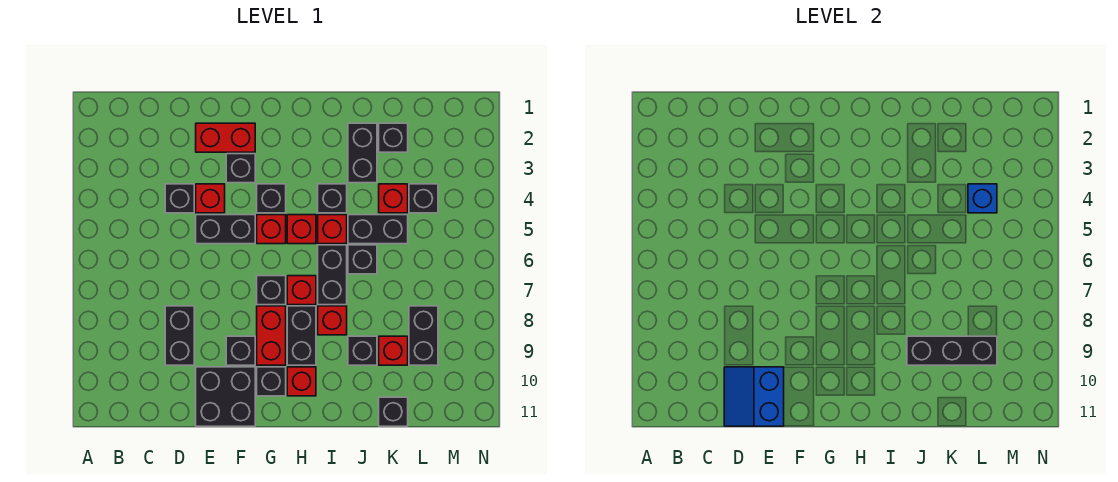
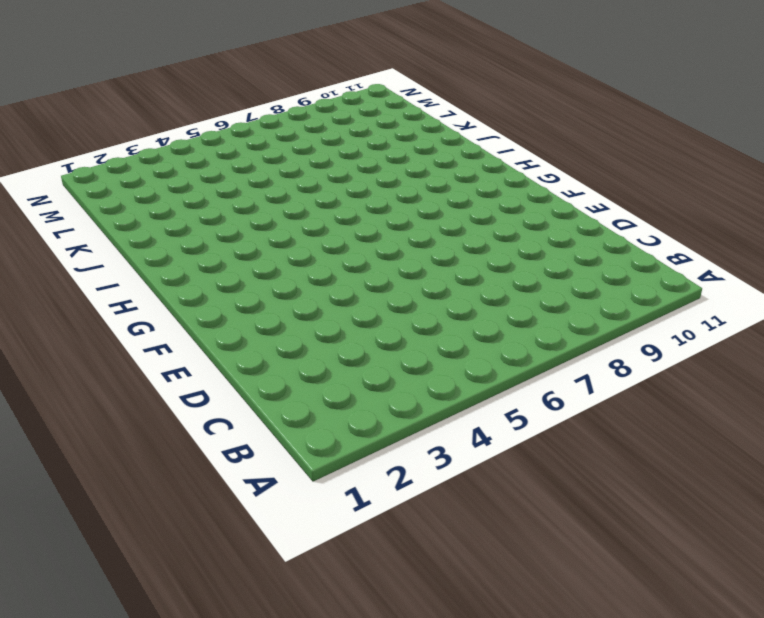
none -> black brick D4 level 1
none -> black brick D8:D9 level 1
none -> red brick E2:F2 level 1
none -> red brick E4 level 1

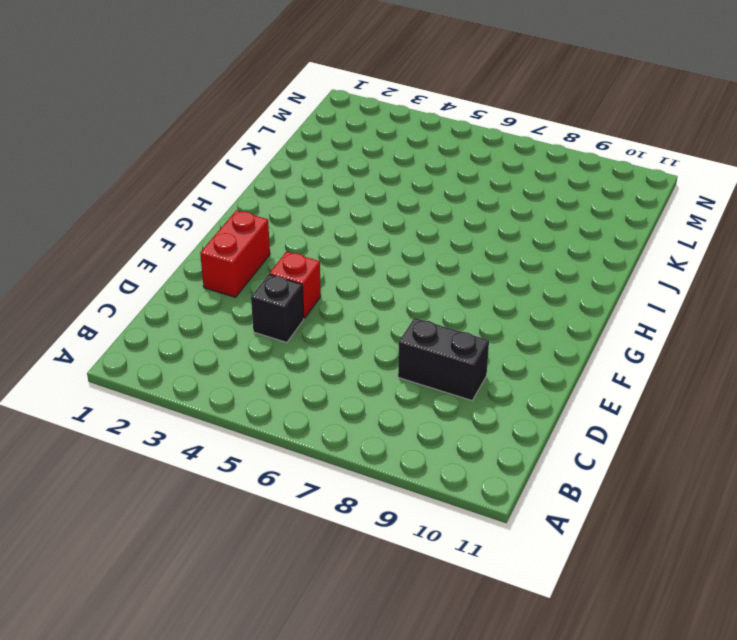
none -> black brick E5:F5 level 1
none -> black brick E10:F11 level 1
none -> black brick F3 level 1
none -> black brick F9 level 1

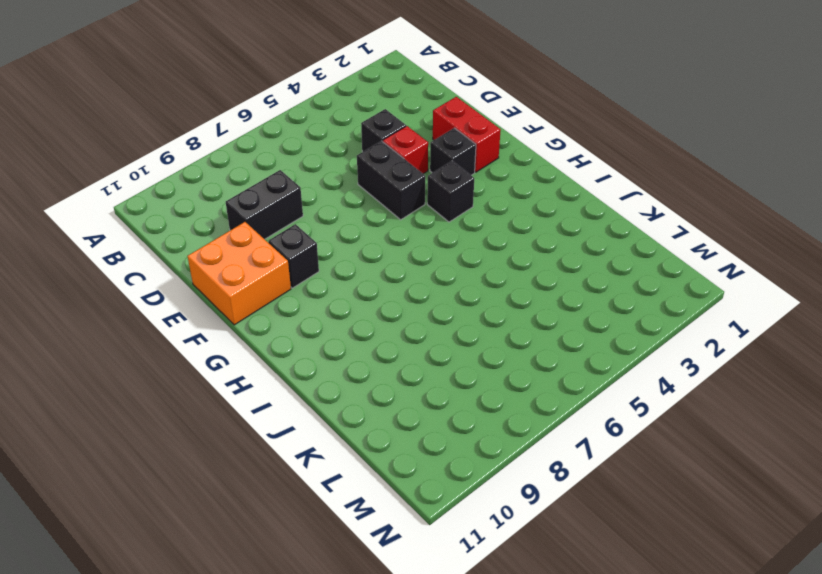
orange brick E10:F11 level 1 -> black brick E10:F11 level 1
none -> red brick G5 level 1
none -> black brick G7 level 1
none -> red brick G8:G9 level 1
none -> black brick G10 level 1

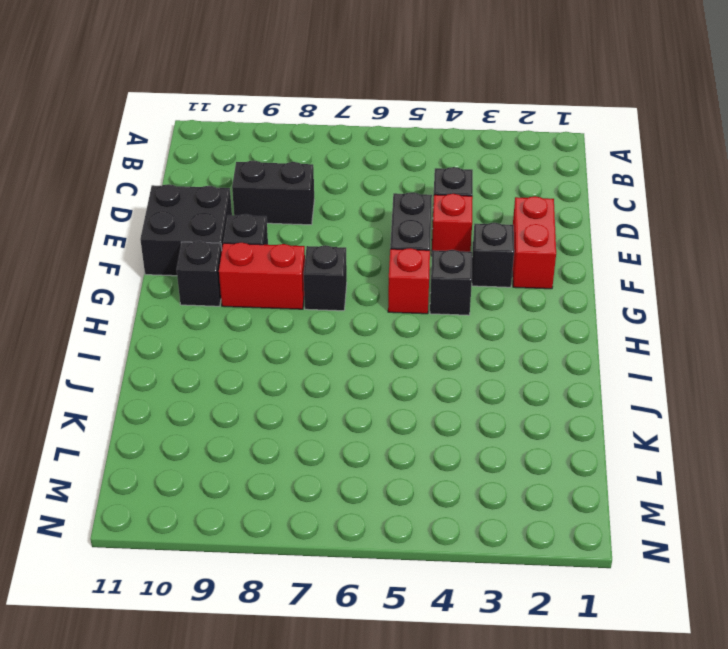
none -> red brick H5 level 1
none -> red brick H7 level 1
none -> black brick H8:H9 level 1
none -> red brick H10 level 1

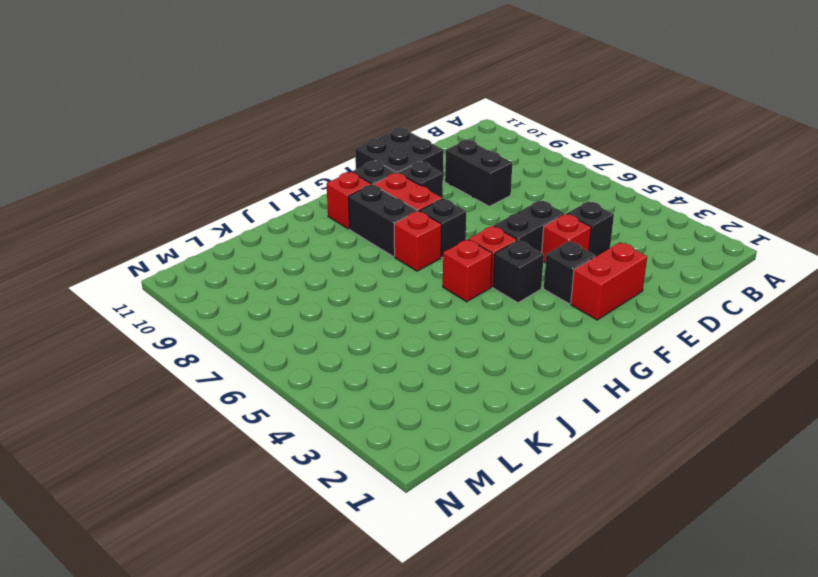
none -> black brick I4 level 1
none -> red brick I5 level 1
none -> black brick I6:I7 level 1
none -> red brick I8 level 1

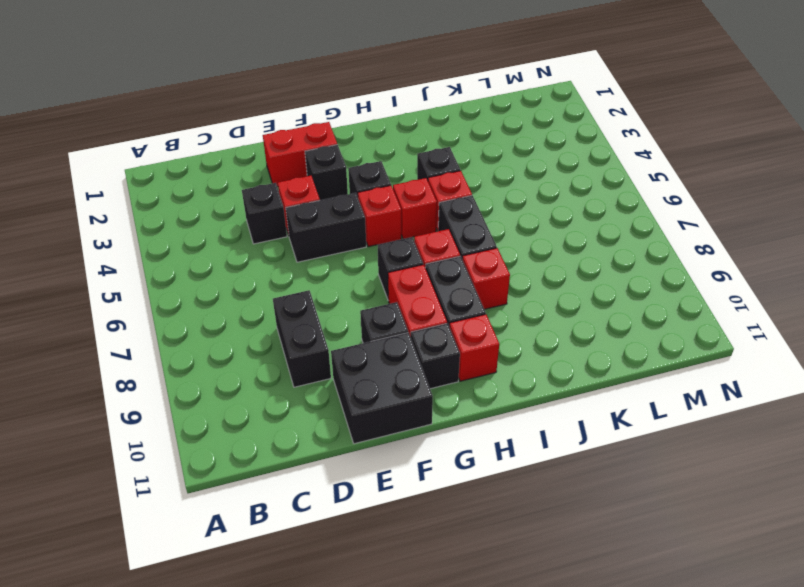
none -> black brick J2:J3 level 1
none -> black brick J5:K5 level 1
none -> black brick J6 level 1
none -> black brick J9 level 1

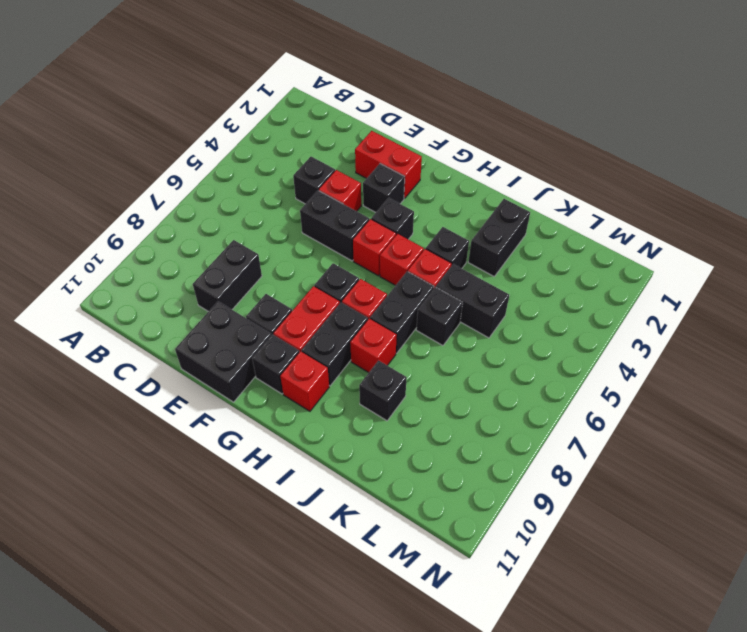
none -> black brick K2 level 1
none -> red brick K4 level 1
none -> red brick K9 level 1
none -> black brick K11 level 1

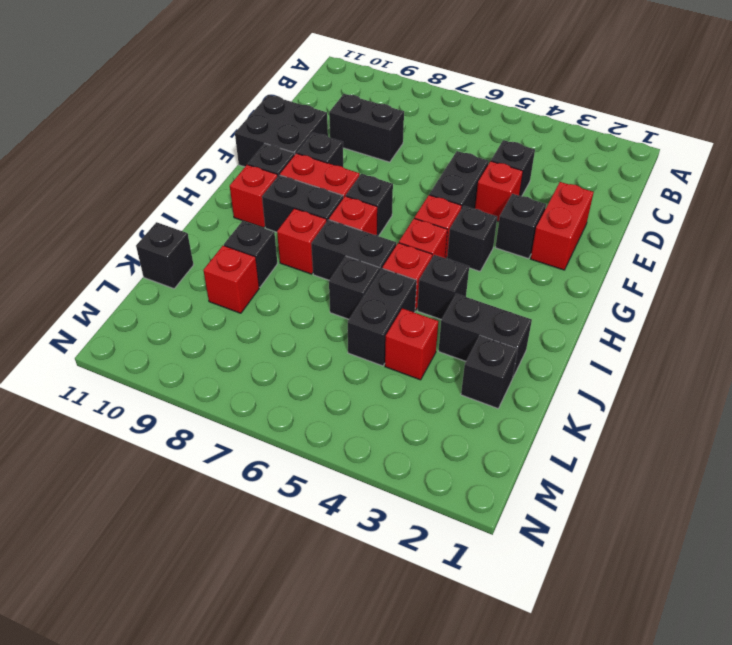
none -> black brick L4 level 1
none -> black brick L8:L9 level 1
none -> blue slope D10:E11 level 2 top E
none -> black brick J9:L9 level 2

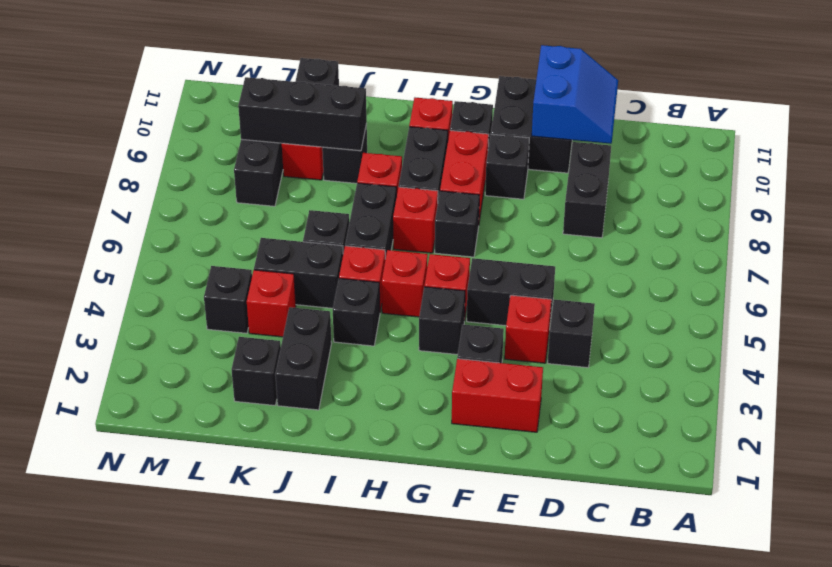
none -> blue brick L4 level 2

